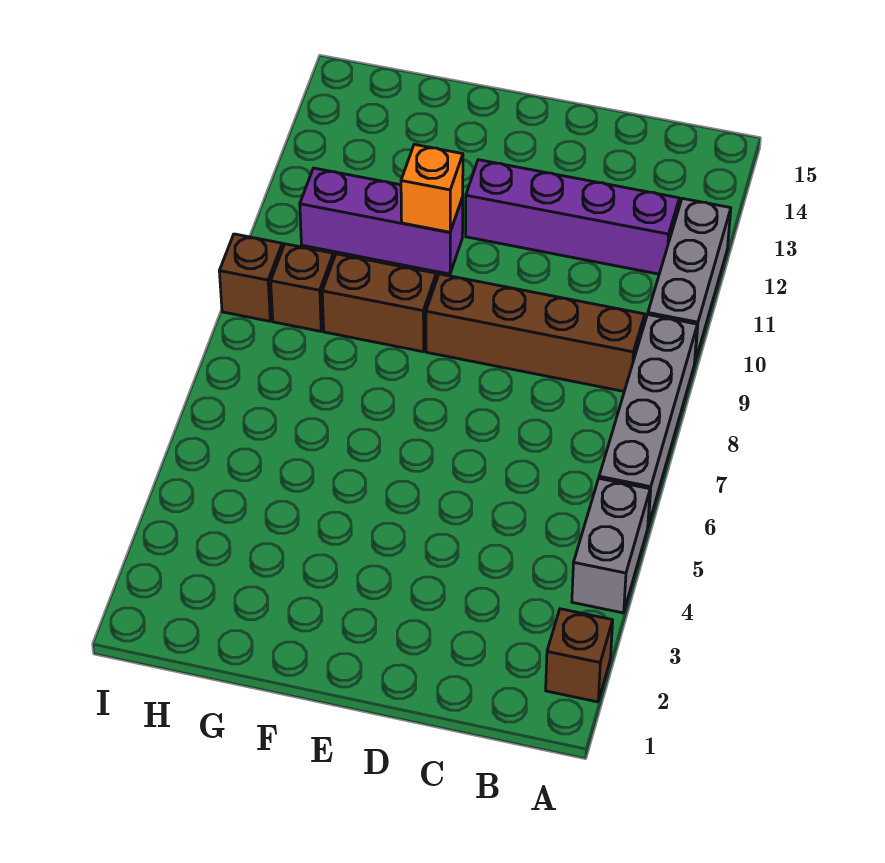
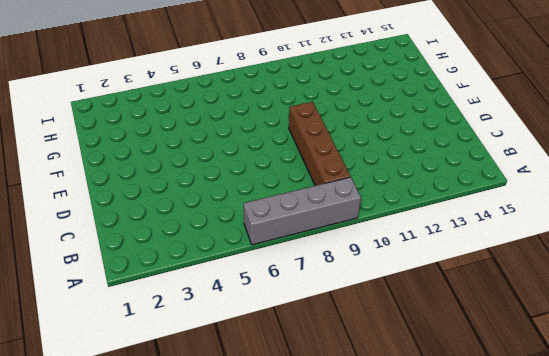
none -> brown brick A2 level 1
none -> grey brick A4:A5 level 1

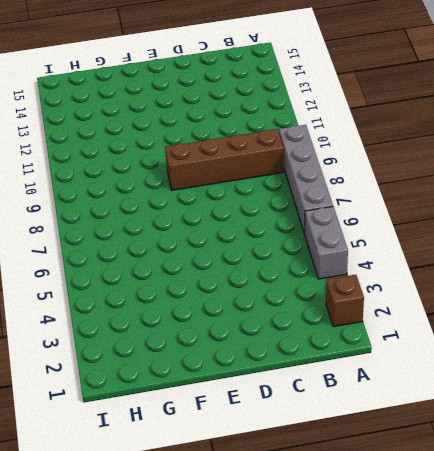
none -> grey brick A10:A12 level 1
none -> purple brick B12:E12 level 1

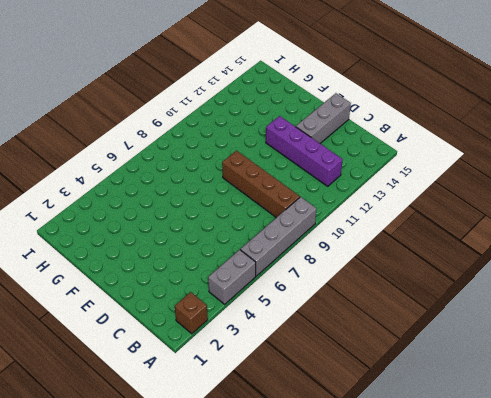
grey brick D13:D15 level 1 -> grey brick A10:A12 level 1
none -> brown brick F9:G9 level 1
none -> purple brick F11:H11 level 1

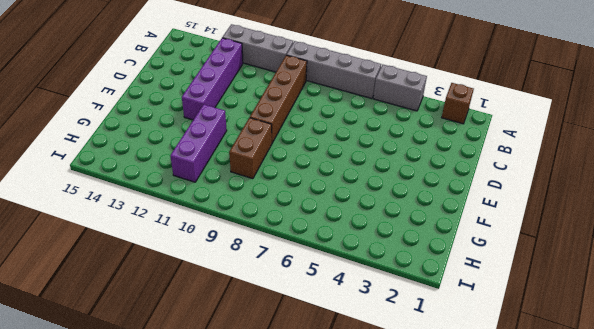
none -> brown brick H9 level 1
none -> brown brick I9 level 1

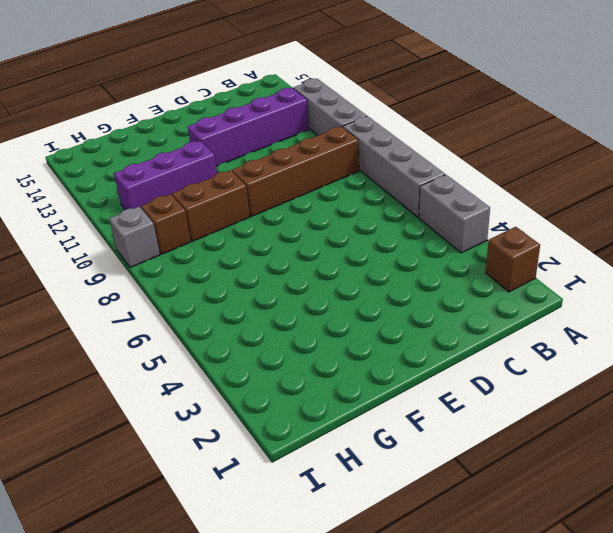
grey brick I9 level 1 -> brown brick I9 level 1
none -> orange brick F11 level 2

